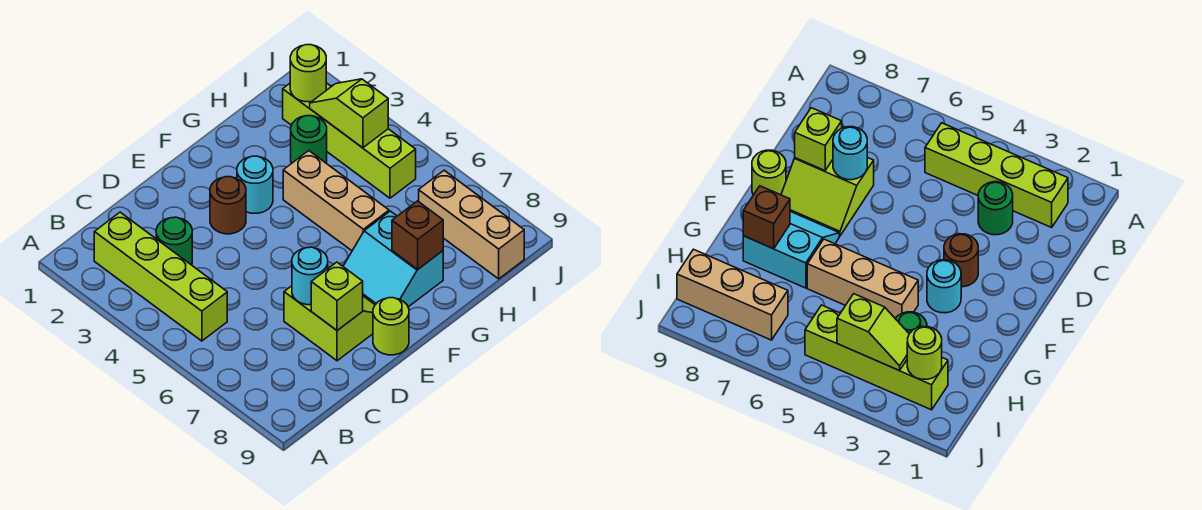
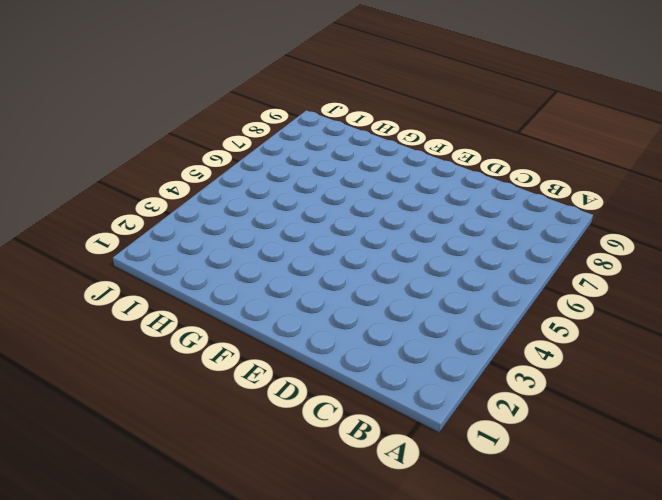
none -> lime brick B2:B5 level 1
none -> green round brick C3 level 1
none -> lime slope D7:E8 level 1 top D

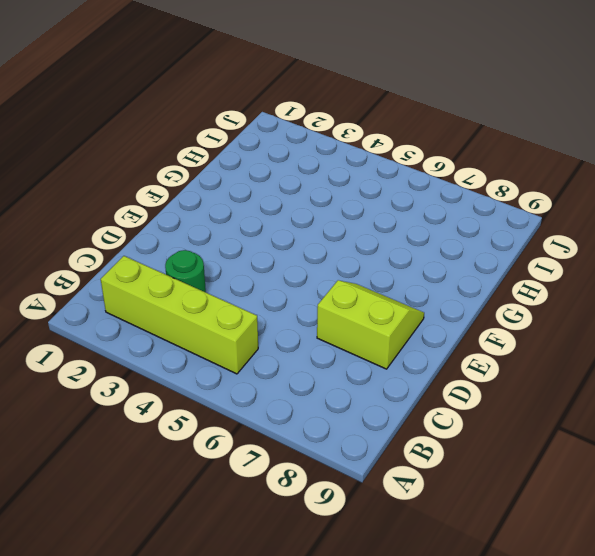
none -> brown round brick E3 level 1
none -> lime round brick E9 level 1
none -> cyan round brick F3 level 1

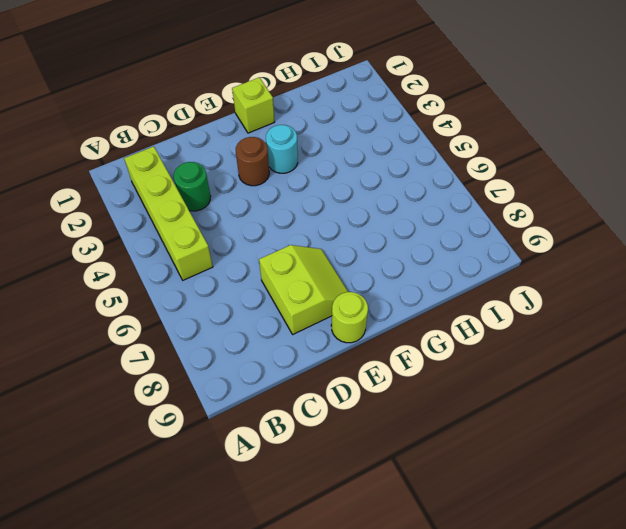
lime brick F1 level 1 -> lime brick D8 level 2
none -> cyan slope F7:G8 level 1 top G
none -> tan brick G4:G6 level 1
none -> green round brick H3 level 1

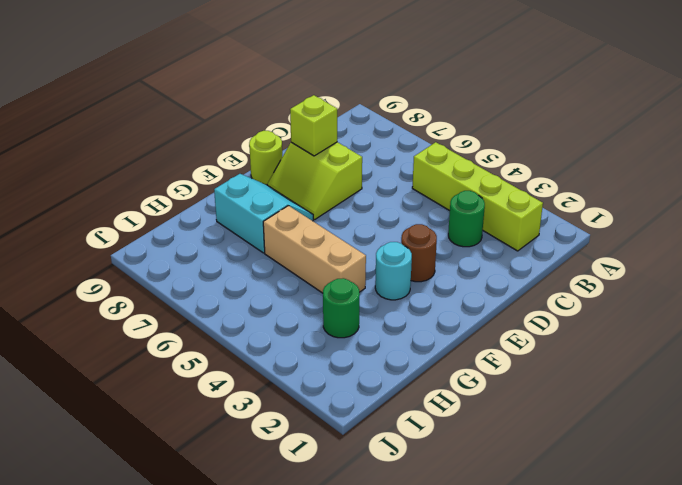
none -> lime brick I2:I5 level 1
none -> tan brick I7:I9 level 1
none -> cyan round brick D7 level 2

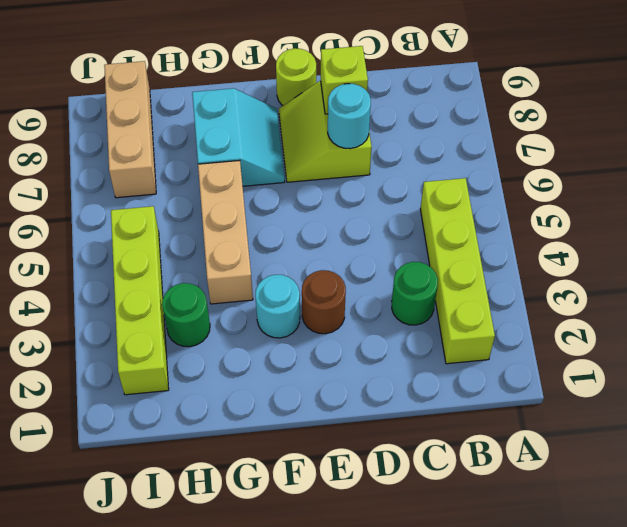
none -> brown brick G8 level 2
none -> lime round brick I2 level 2
none -> lime slope I3:I4 level 2 top 4

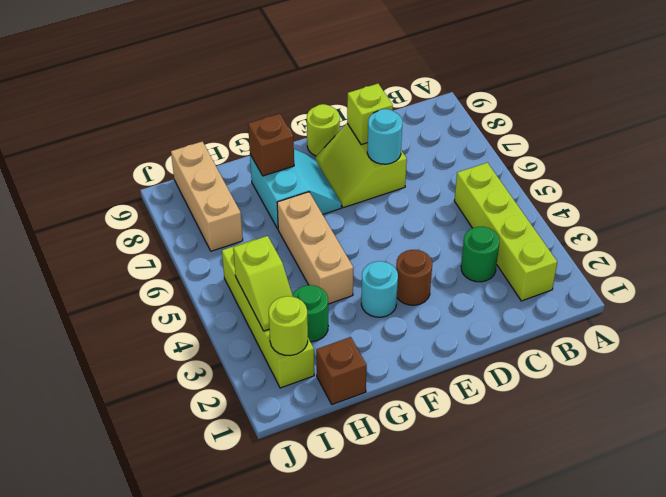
brown brick H1 level 1 -> none

